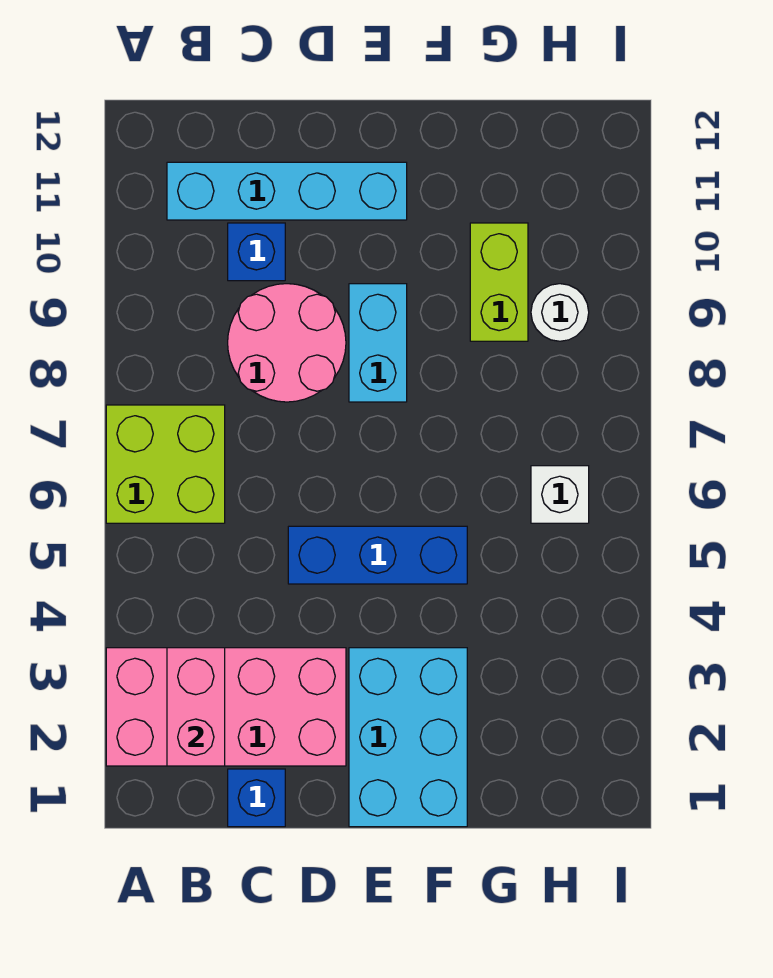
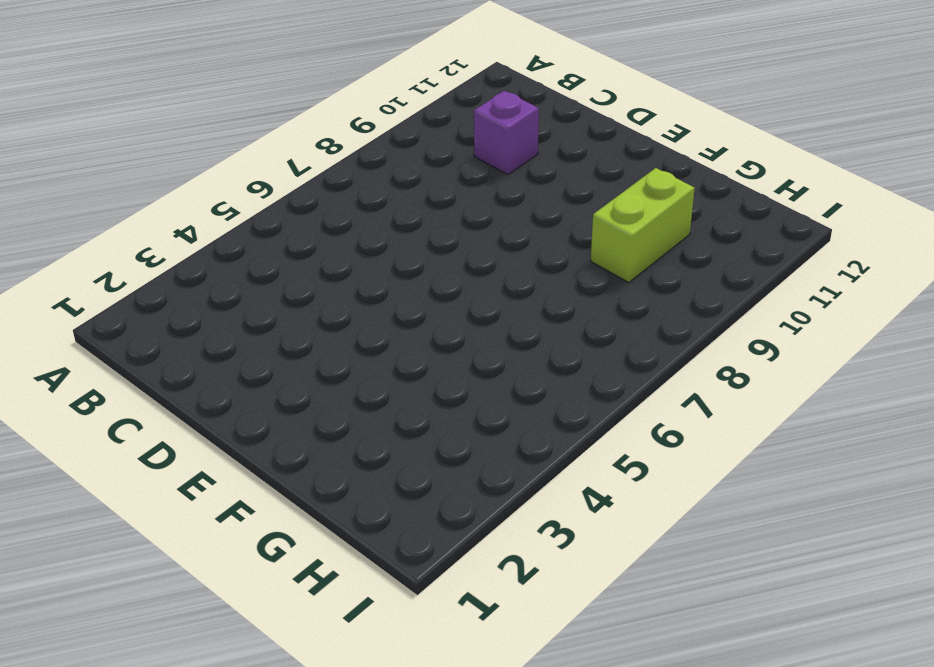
purple brick C10 level 1 -> blue brick C10 level 1
none -> pink brick A2:D3 level 1
none -> lime brick A6:B7 level 1
none -> cyan brick B11:E11 level 1

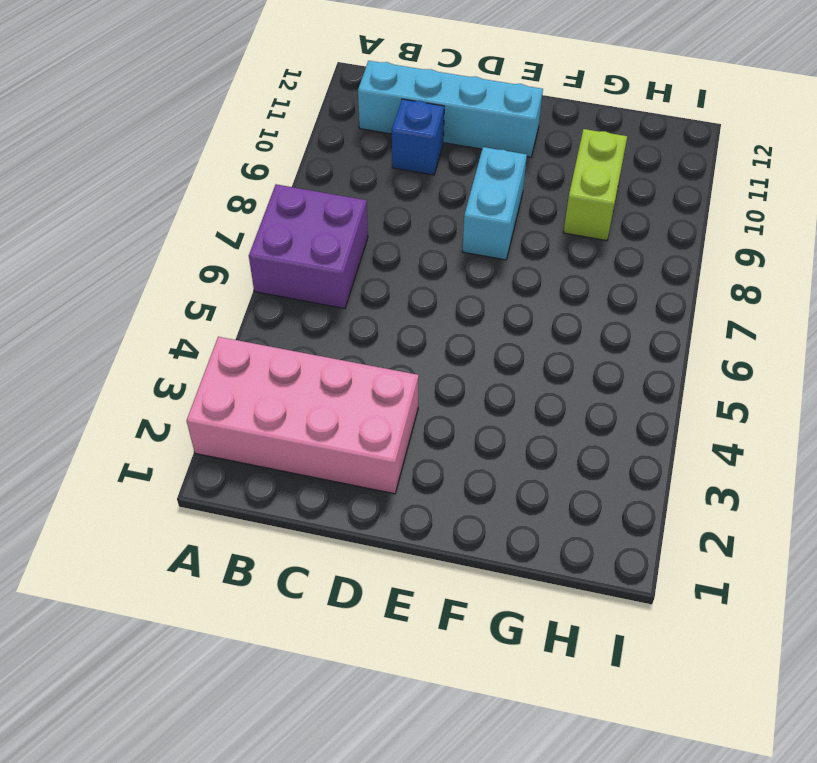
purple brick A6:B7 level 1 -> lime brick A6:B7 level 1
none -> blue brick C1 level 1
none -> pink round brick C8:D9 level 1
none -> blue brick D5:F5 level 1

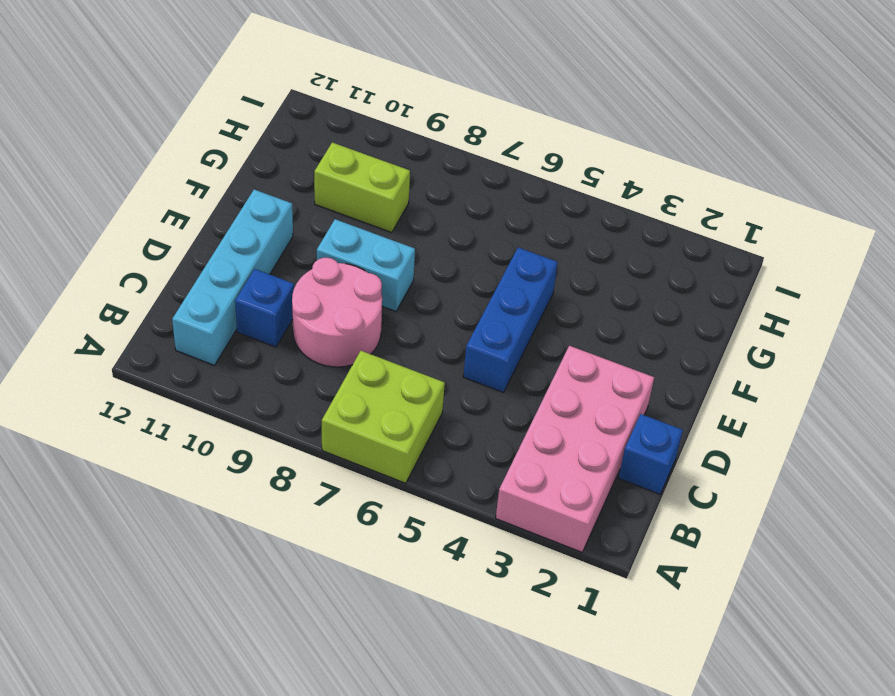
none -> cyan brick E1:F3 level 1
none -> white brick H6 level 1
none -> white round brick H9 level 1

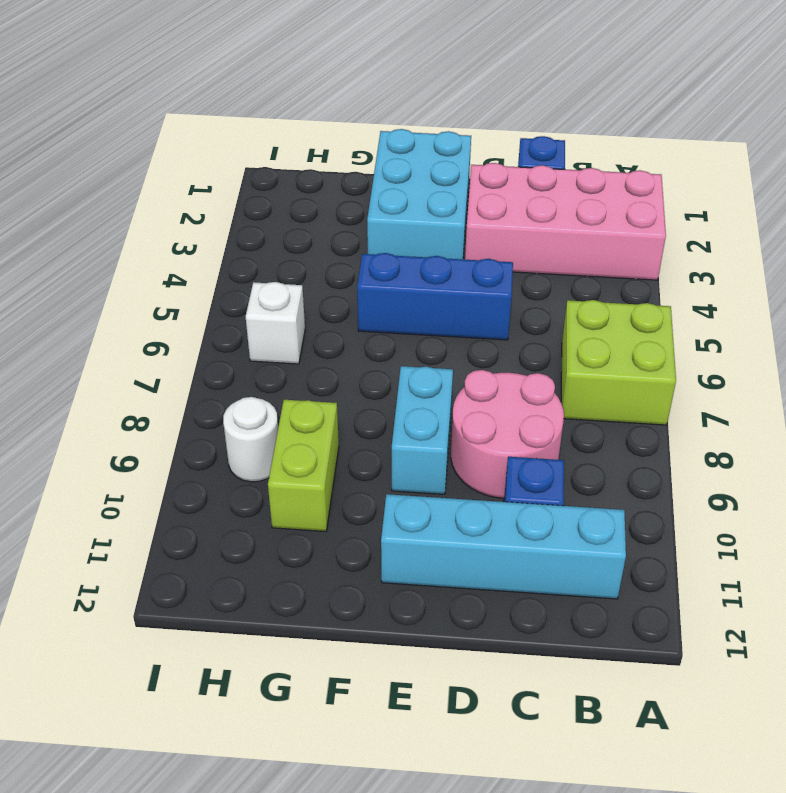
none -> pink brick B2:B3 level 2

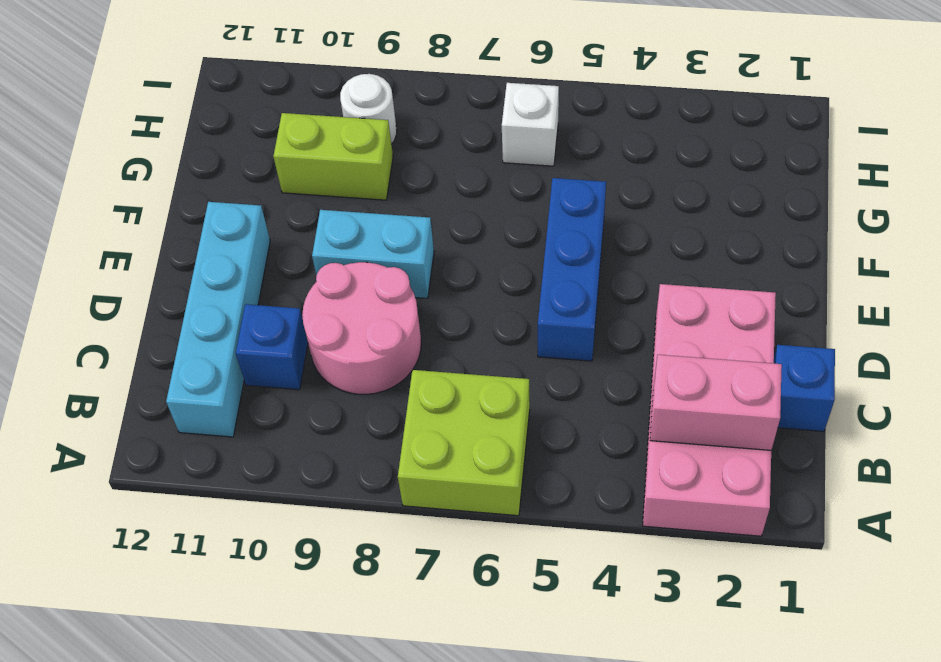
none -> cyan brick E1:F3 level 1

